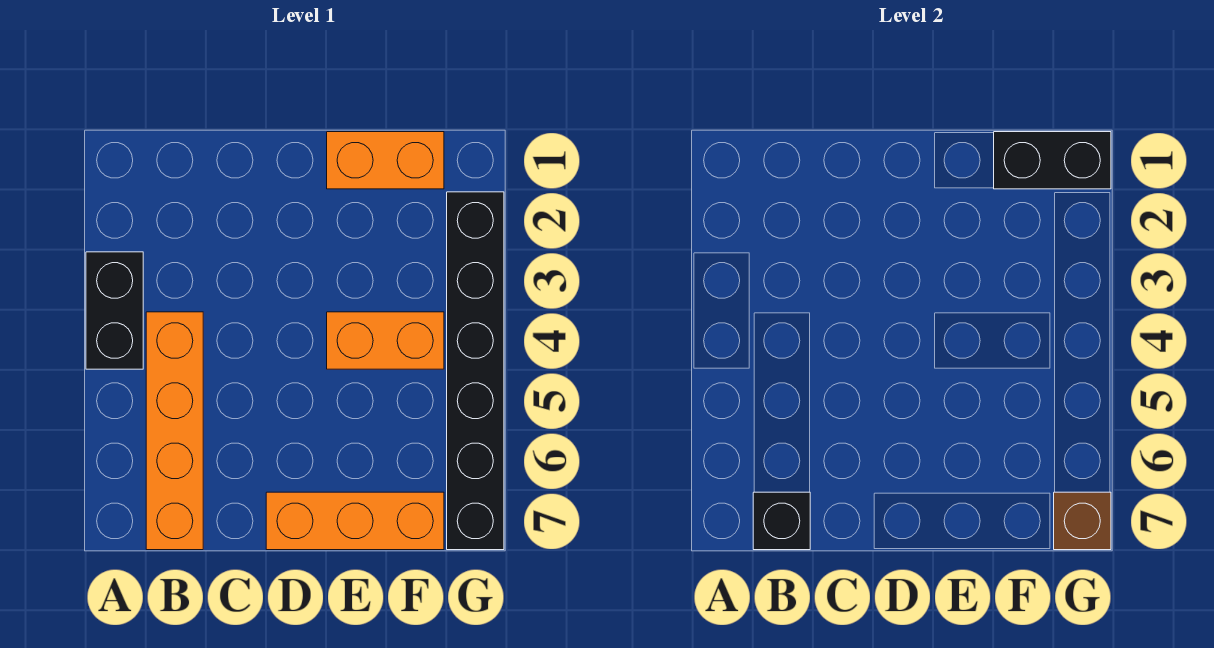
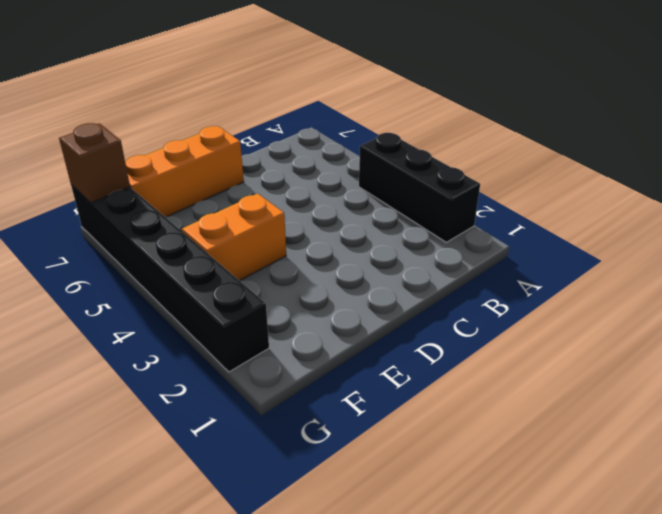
black brick A2:A4 level 1 -> black brick A3:A4 level 1
none -> orange brick B4:B7 level 1
none -> orange brick E1:F1 level 1

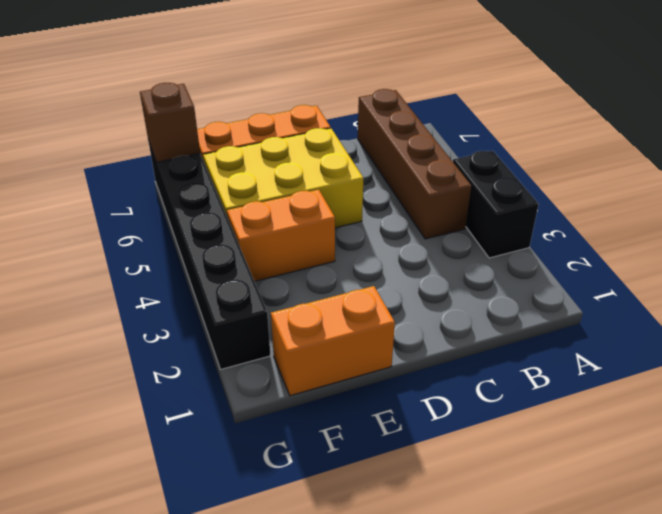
brown brick B4:B7 level 1 -> orange brick B4:B7 level 1
yellow brick D5:F6 level 1 -> none
none -> black brick B7 level 2
none -> black brick F1:G1 level 2

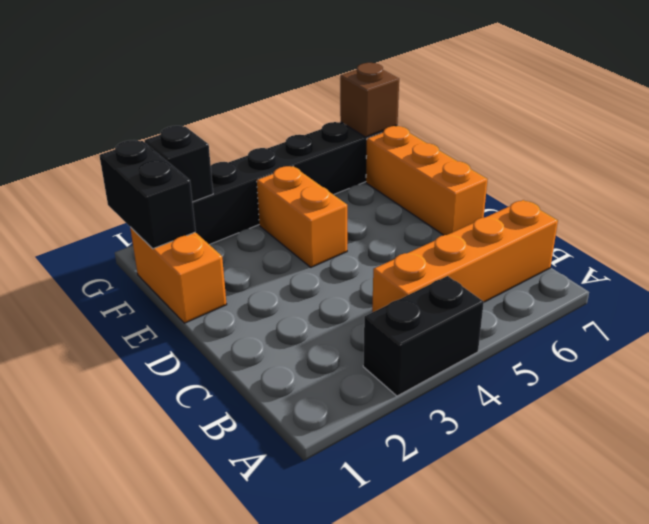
black brick G2 level 2 -> black brick B7 level 2

